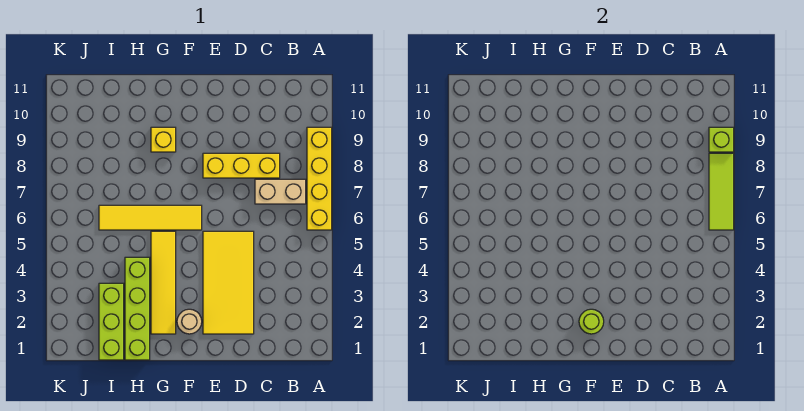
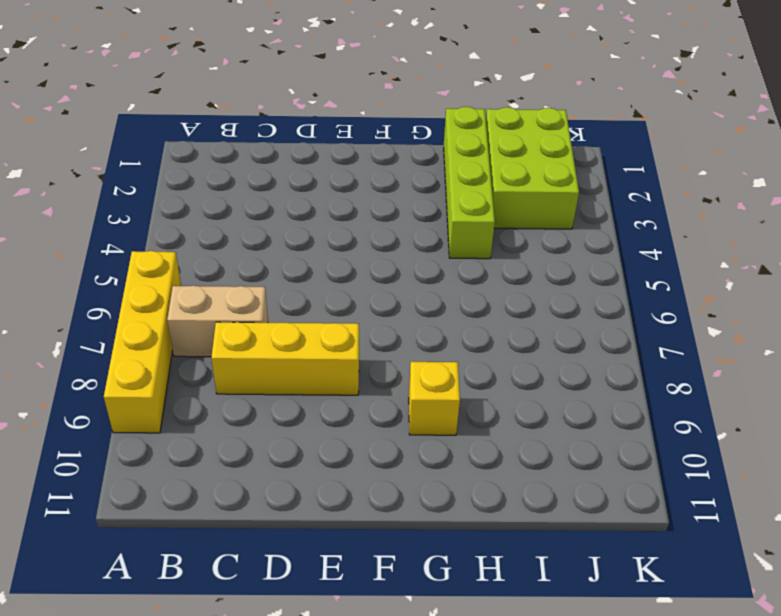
lime brick I1:J3 level 1 -> lime brick I1:I3 level 1
none -> yellow tile D2:E5 level 1
none -> tan round brick F2 level 1
none -> yellow tile F6:I6 level 1

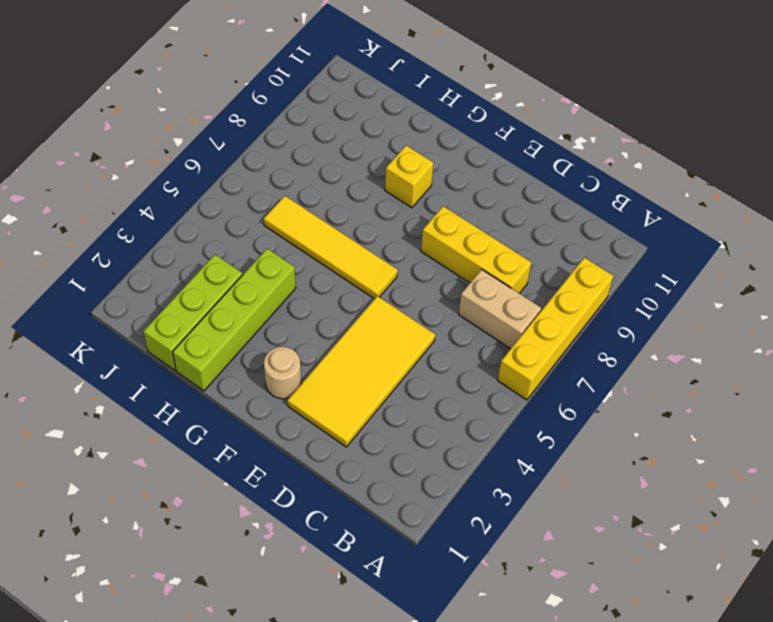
none -> yellow tile G2:G5 level 1
none -> lime tile A6:A8 level 2
none -> lime brick A9 level 2

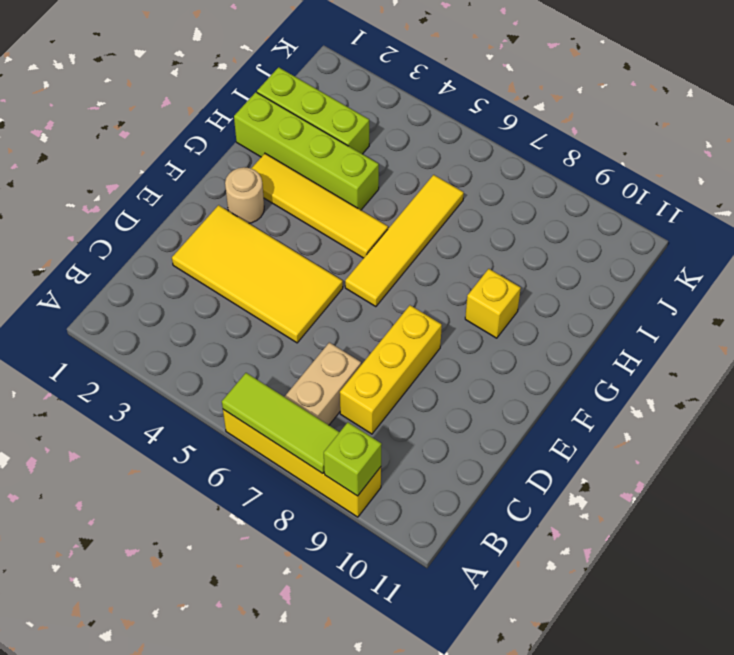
none -> lime round brick F2 level 2

